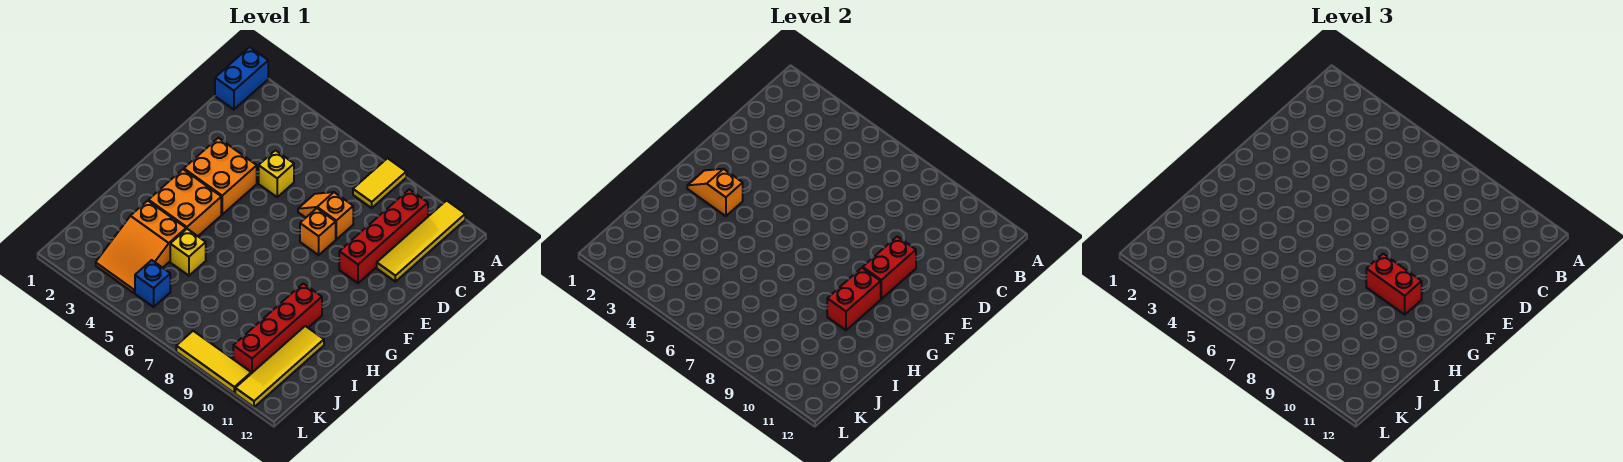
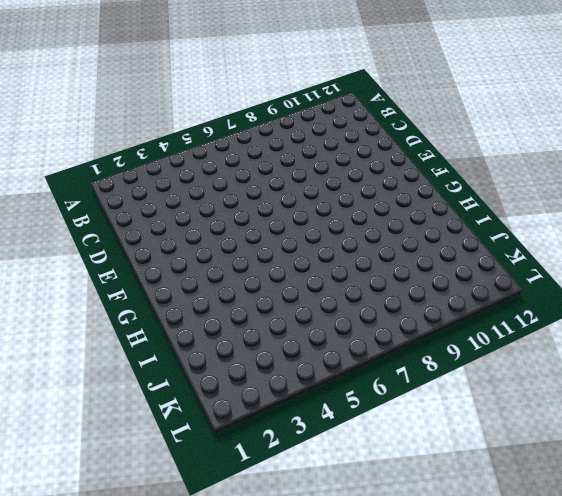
none -> blue brick A1:B1 level 1
none -> yellow tile A8:B8 level 1
none -> yellow tile A11:D11 level 1

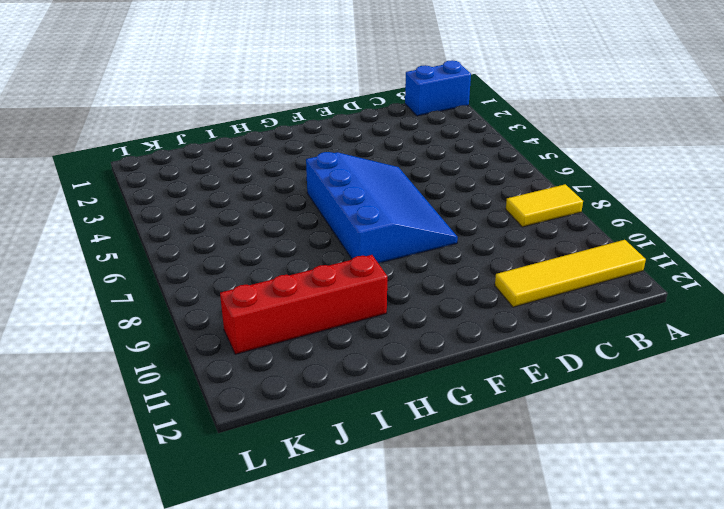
blue slope E5:G8 level 1 top G -> orange brick E8 level 1
none -> red brick B10:E10 level 1
none -> yellow brick D5 level 1
none -> orange slope D7:D8 level 1 top 8

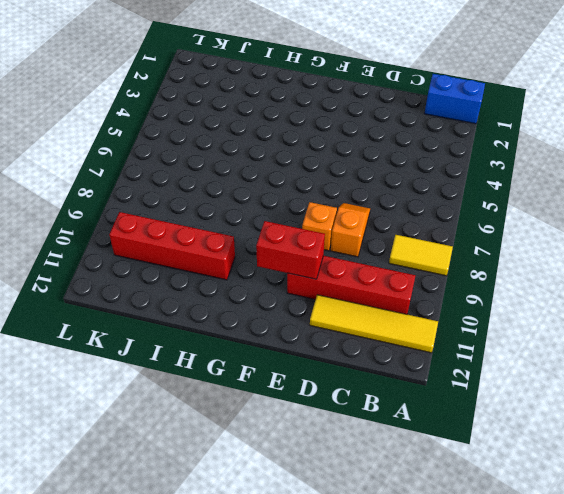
none -> yellow brick D5 level 1
none -> orange brick E3:F4 level 1
none -> orange brick G3:H4 level 1

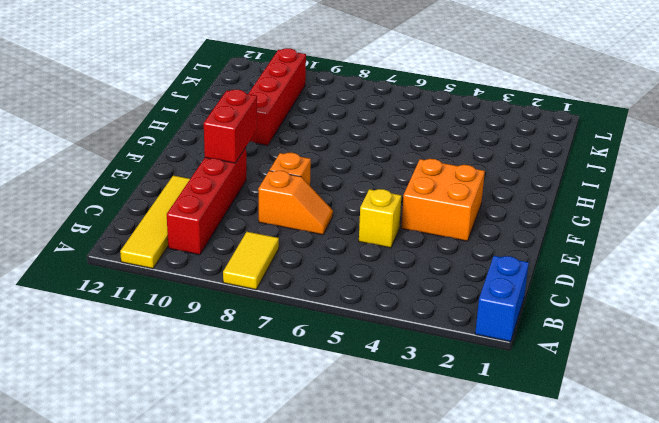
none -> orange brick G3:H4 level 1
none -> orange slope I3:K4 level 1 top I
none -> yellow brick I5 level 1

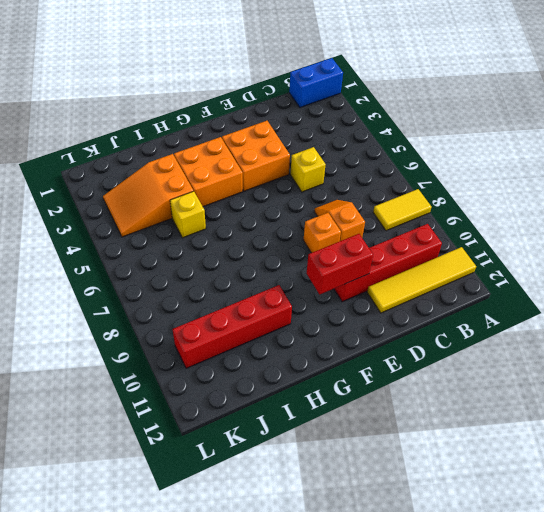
none -> yellow tile I11:L11 level 1
none -> blue brick K5 level 1
none -> yellow tile L8:L10 level 1

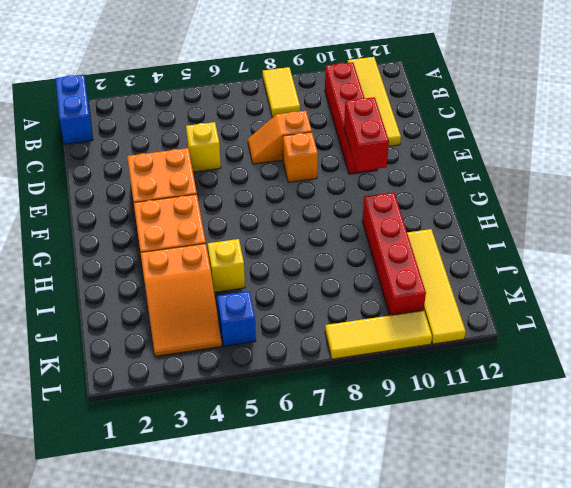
none -> orange slope G2:G3 level 2 top 3
none -> red brick G10:H10 level 2
none -> red brick G9:G10 level 3

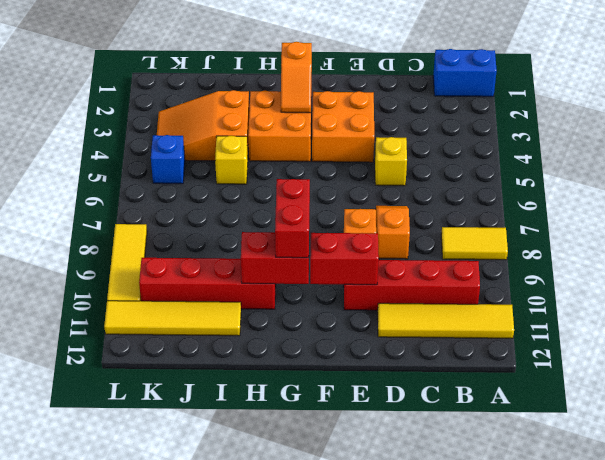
orange slope G2:G3 level 2 top 2 -> orange slope G2:G3 level 2 top 3

